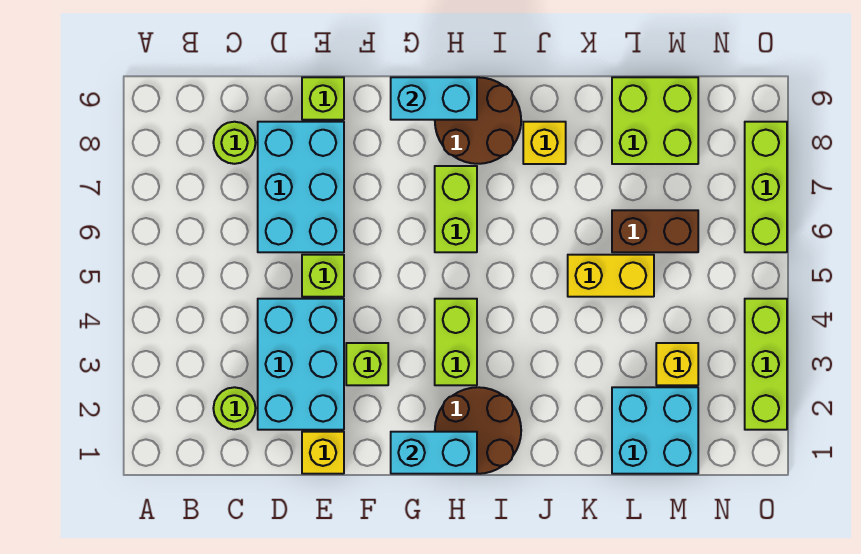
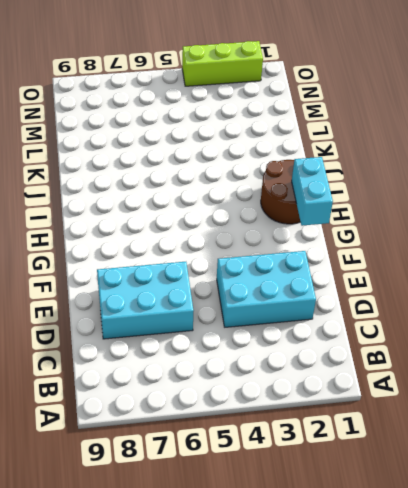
none -> lime round brick C2 level 1
none -> lime round brick C8 level 1
none -> yellow brick E1 level 1

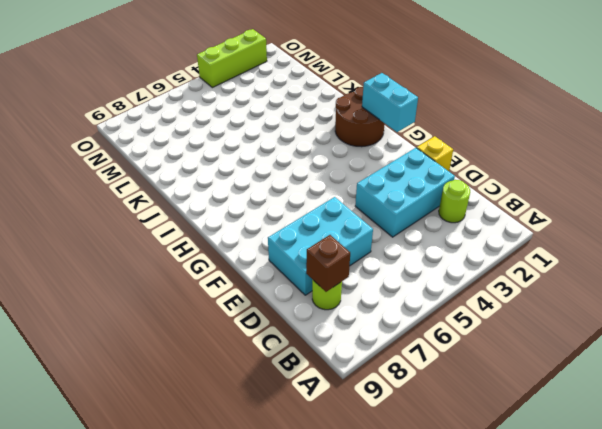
brown brick C8 level 2 -> none
none -> lime brick E5 level 1
none -> lime brick E9 level 1
none -> lime brick F3 level 1

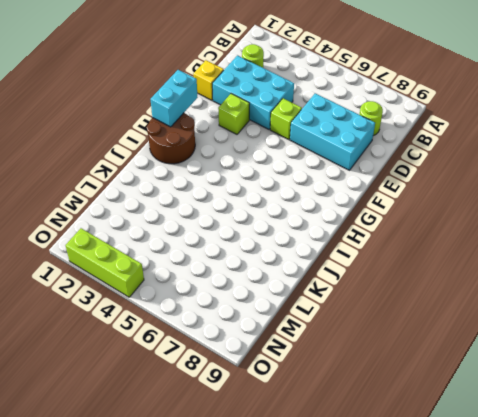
none -> lime brick E9 level 1
none -> lime brick H3:H4 level 1
none -> lime brick H6:H7 level 1

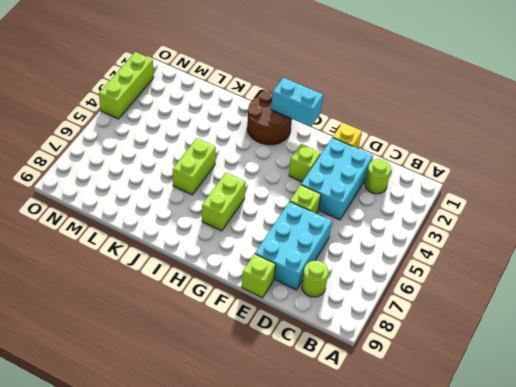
lime brick J5:J6 level 1 -> lime brick H3:H4 level 1
none -> brown round brick H8:I9 level 1
none -> yellow brick J8 level 1
none -> yellow brick K5:L5 level 1

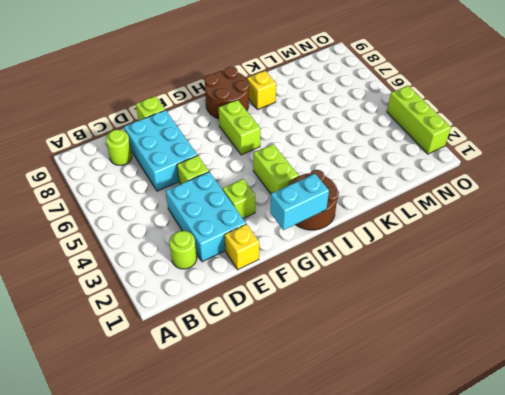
none -> yellow brick K5:L5 level 1
none -> cyan brick L1:M2 level 1
none -> brown brick L6:M6 level 1

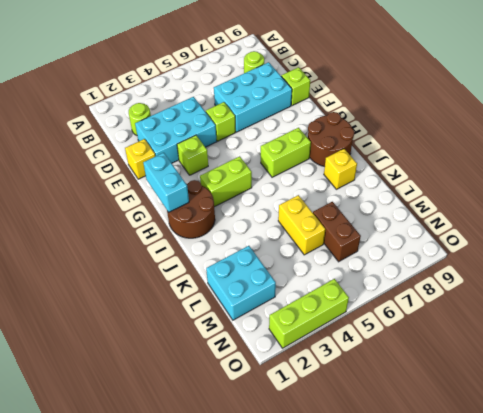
none -> lime brick L8:M9 level 1
none -> yellow brick M3 level 1
none -> lime brick O6:O8 level 1

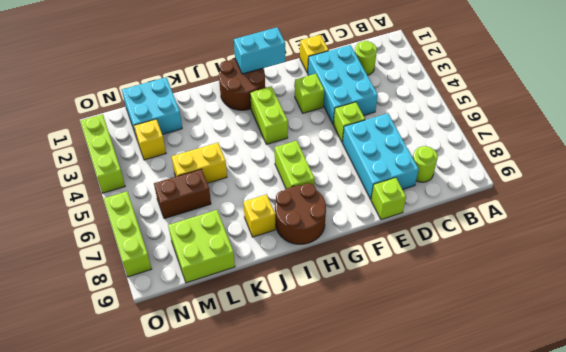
none -> cyan brick G9:H9 level 2

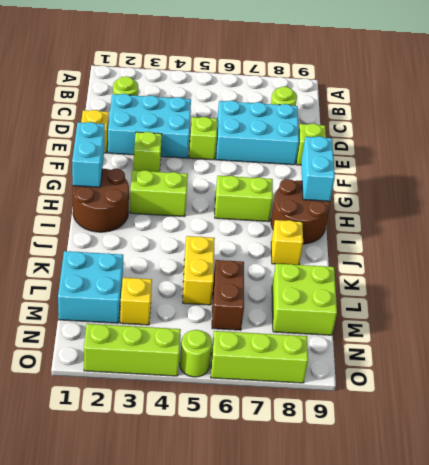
lime round brick O5 level 1 -> none

